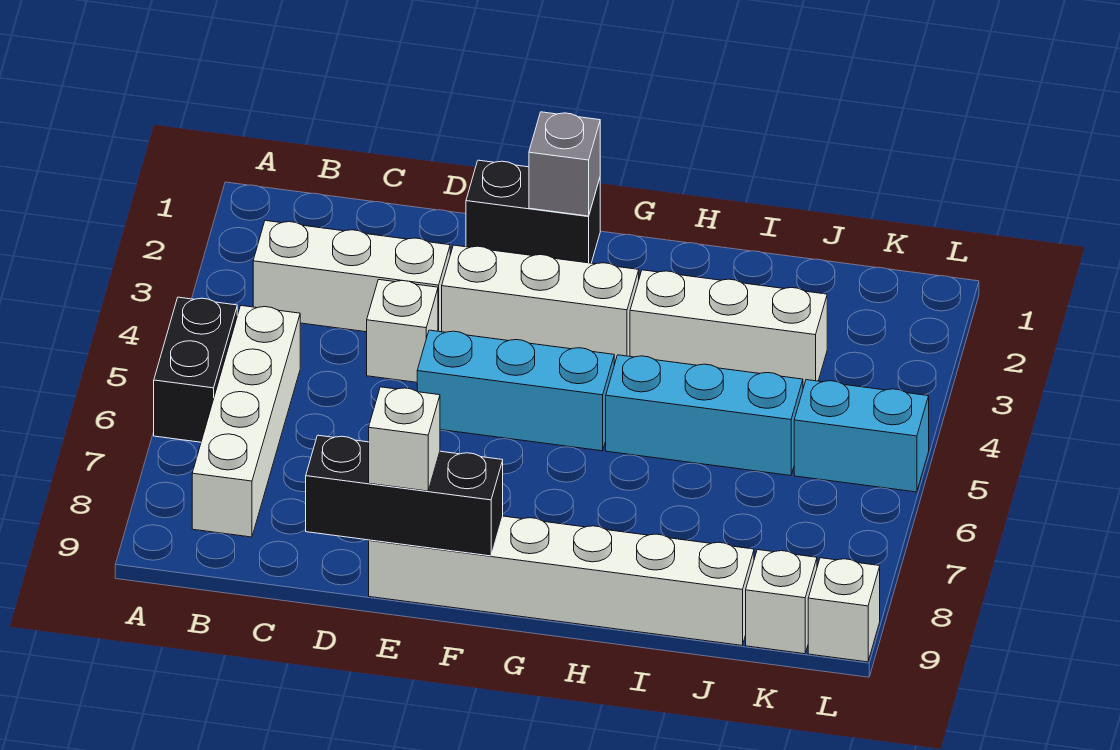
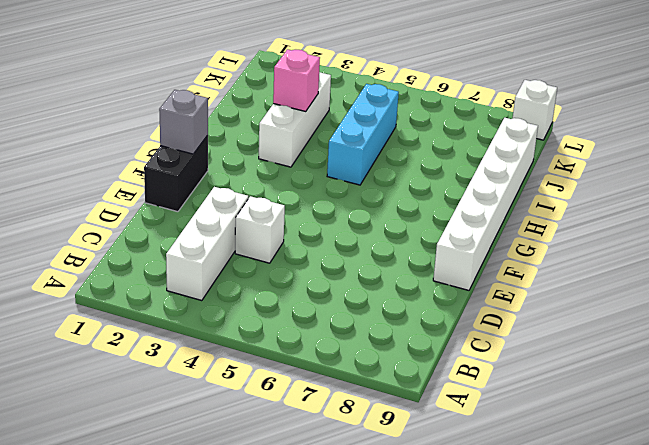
pink brick I3 level 2 -> none
none -> black brick A5:A6 level 1
none -> white brick B5:B8 level 1
none -> white brick E3:G3 level 1

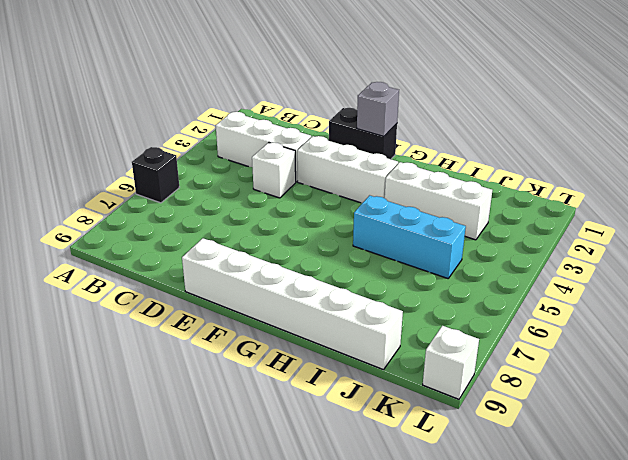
black brick A6 level 1 -> black brick A5:A6 level 1
none -> white brick B5:B8 level 1
none -> cyan brick E5:G5 level 1
none -> cyan brick K5:L5 level 1

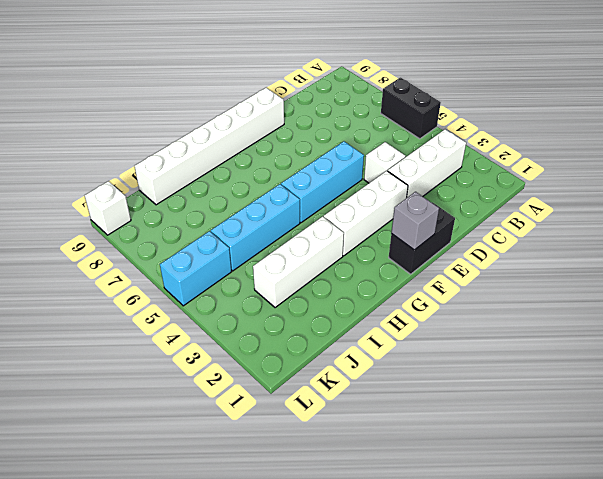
none -> white brick B5:B8 level 1
none -> white brick K9 level 1
none -> black brick D9:F9 level 2

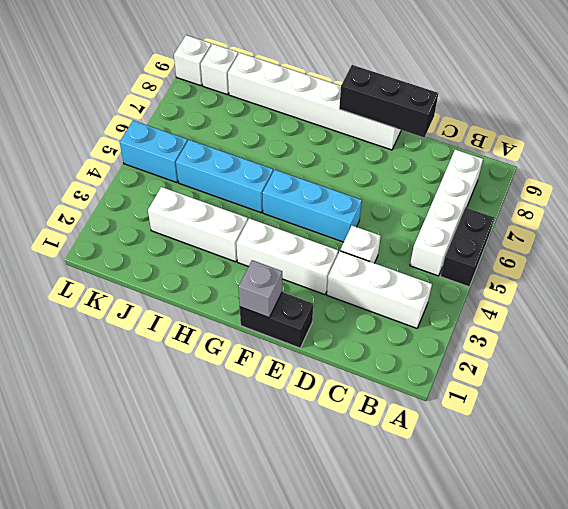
none -> white brick E9 level 3

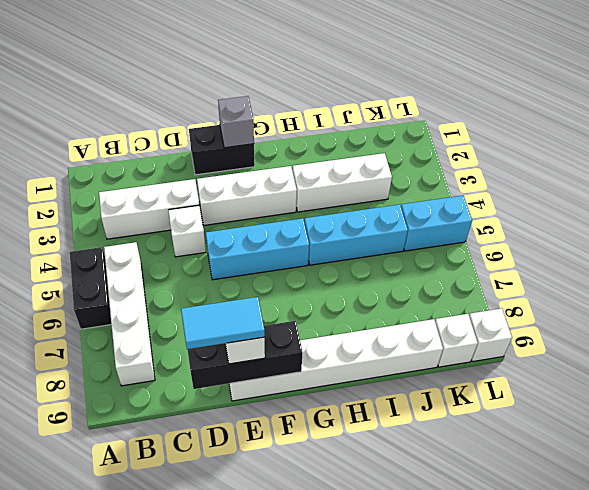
cyan tile D9:E9 level 4 -> none

